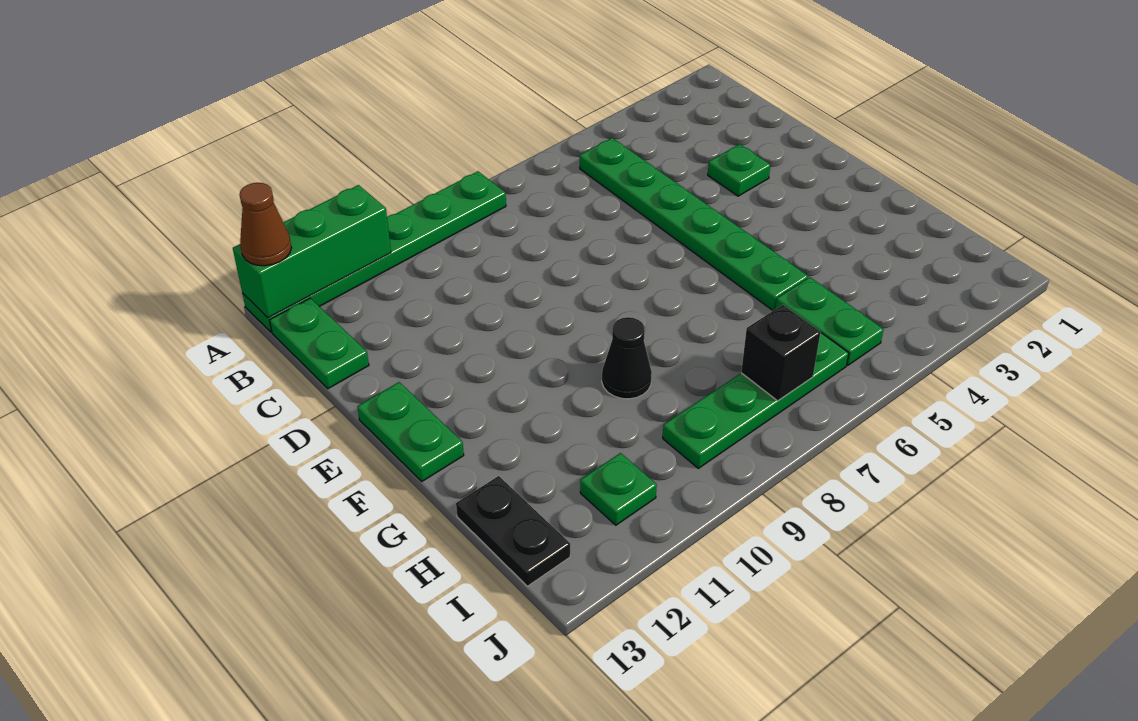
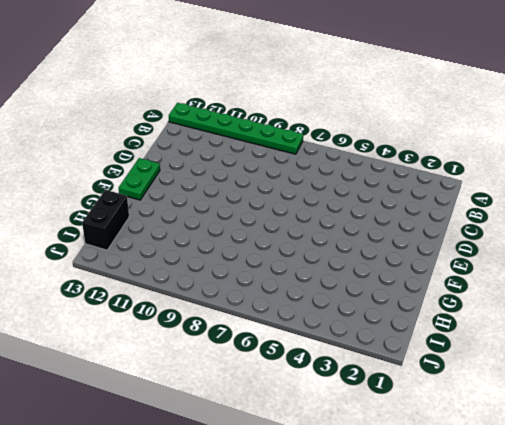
black brick H13:I13 level 1 -> black plate H13:I13 level 1
none -> green plate B5:G5 level 1
none -> green plate B13:C13 level 1
none -> green plate D3 level 1

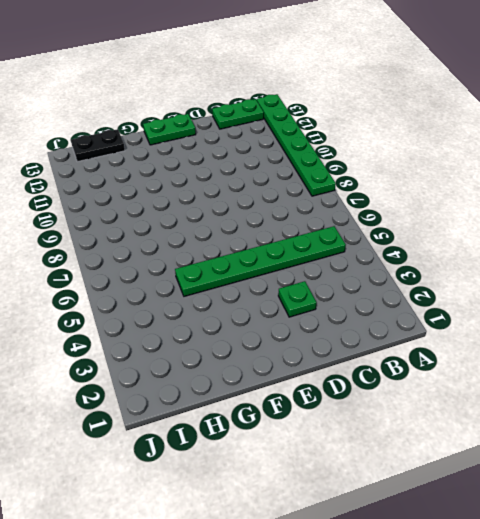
none -> black cone G9 level 1
none -> green plate H5:I5 level 1
none -> green plate I6:I9 level 1

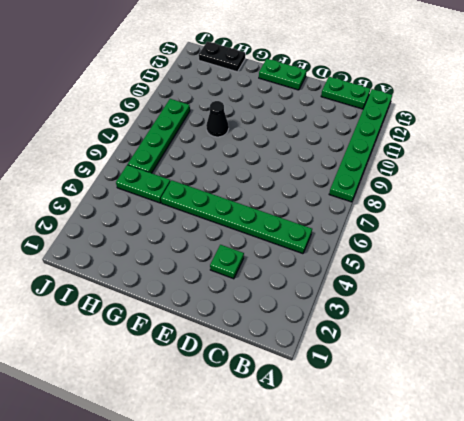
none -> green plate I11 level 1
none -> green brick A11:A13 level 2
none -> black brick I7 level 2

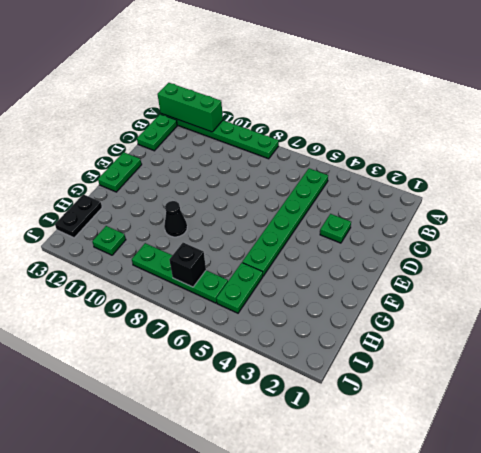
none -> brown cone A13 level 3

